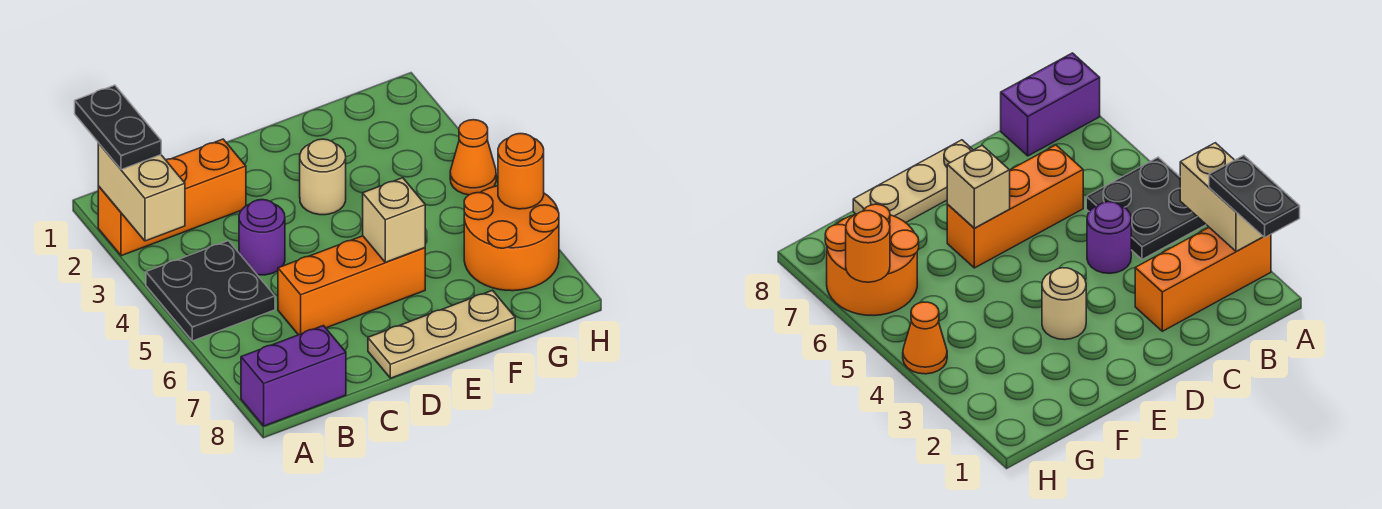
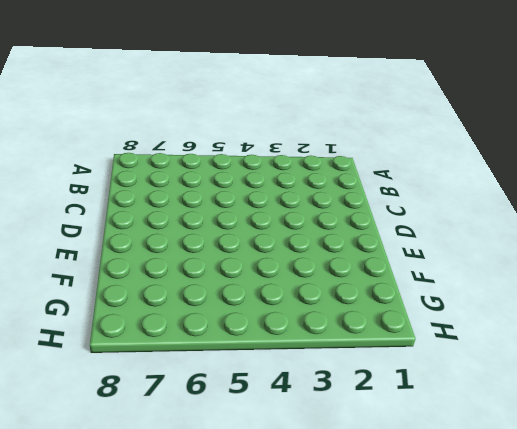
none -> orange brick A2:C2 level 1
none -> black plate A4:B5 level 1
none -> purple brick A8:B8 level 1

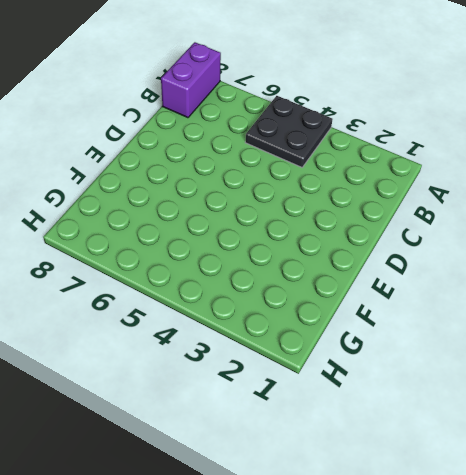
none -> orange brick A2:C2 level 1
none -> purple round brick C4 level 1
none -> orange brick C6:E6 level 1

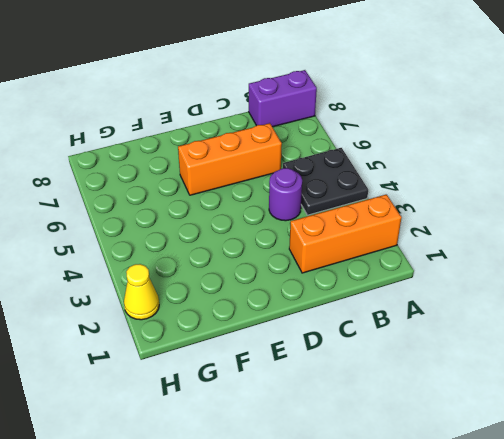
yellow cone H2 level 1 -> none
none -> tan plate D8:F8 level 1
none -> tan round brick E3 level 1
none -> orange round brick G6:H7 level 1

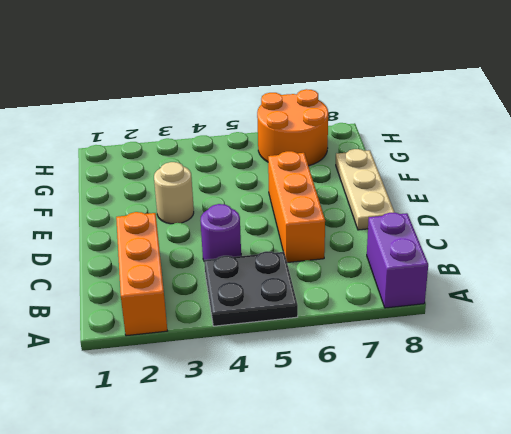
none -> orange cone H4 level 1
none -> tan brick A2:A3 level 2
none -> tan brick E6 level 2

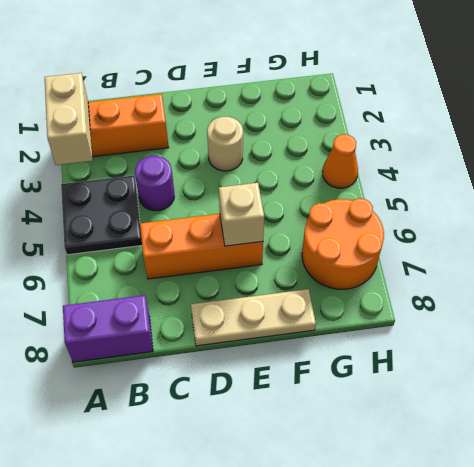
none -> orange round brick H6 level 2
none -> black plate A1:A2 level 3

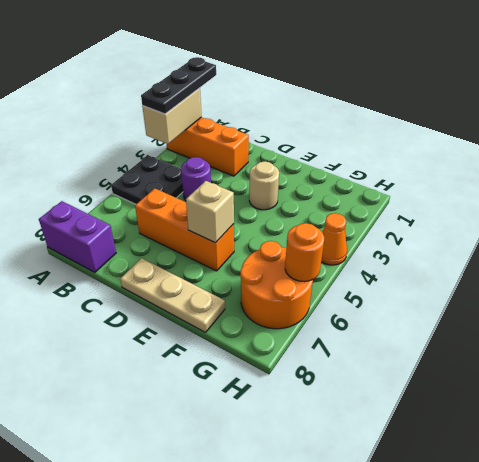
black plate A1:A3 level 3 -> black plate A1:A2 level 3

